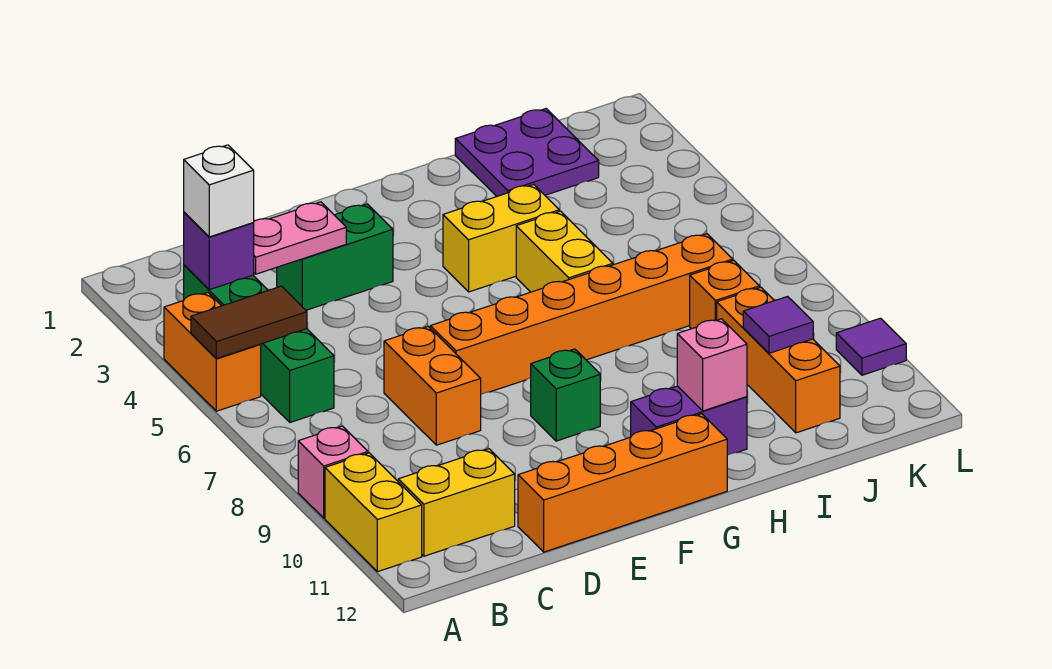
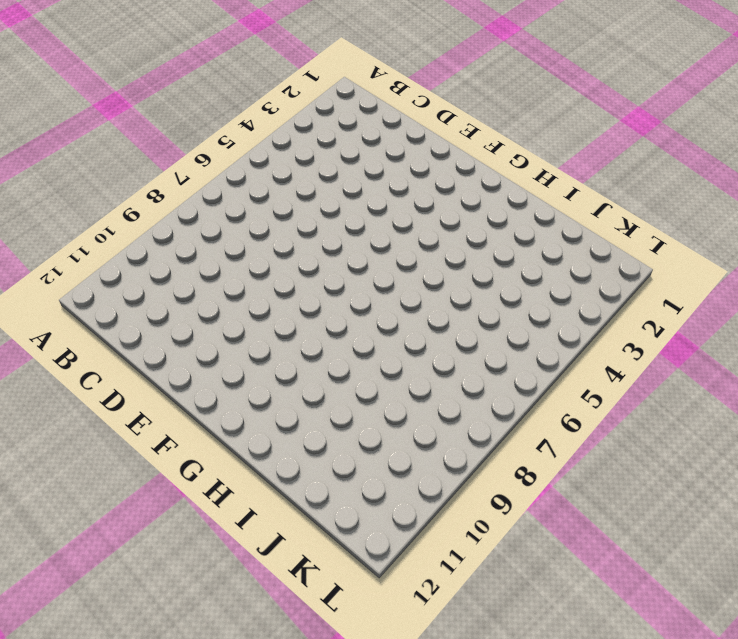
none -> orange brick A4:A5 level 1
none -> pink brick A9 level 1
none -> yellow brick A10:A11 level 1

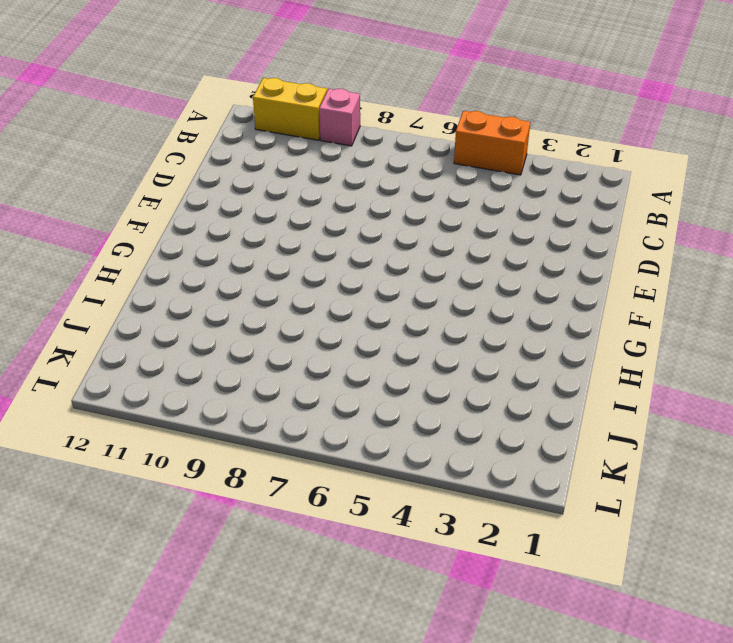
none -> green brick B3:B6 level 1
none -> yellow brick B11:C11 level 1
none -> green brick D3:E3 level 1

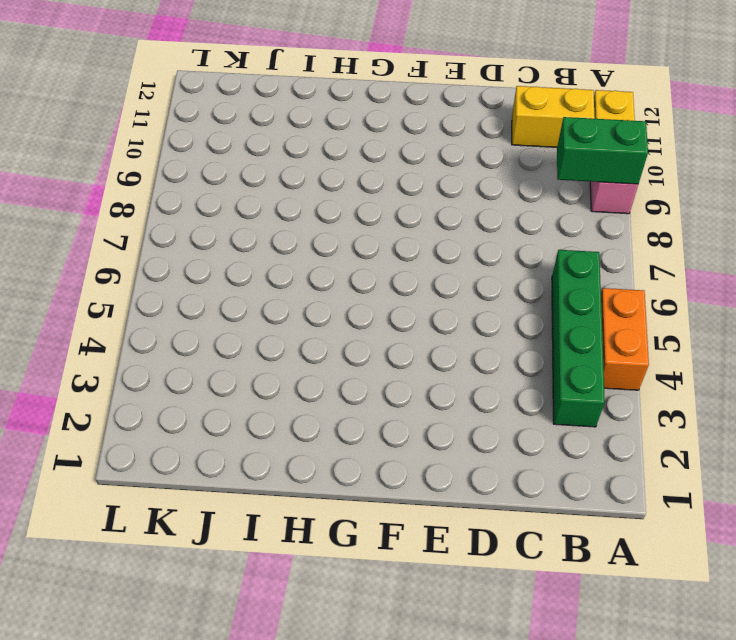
green brick A9:B9 level 2 -> green brick D3:E3 level 1
none -> orange brick D7:D8 level 1
none -> orange brick D12:G12 level 1
none -> orange brick E7:J7 level 1

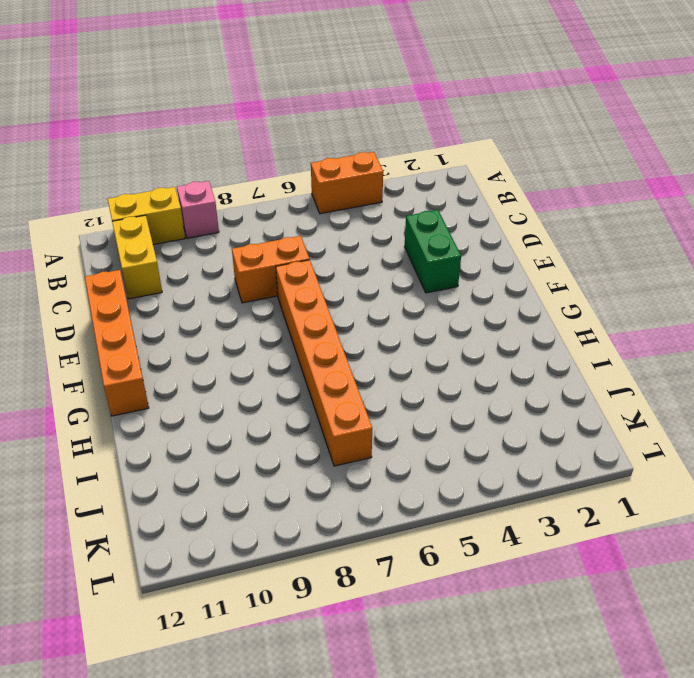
none -> green brick B3:B6 level 1
none -> green brick F9 level 1
none -> yellow brick G4:H4 level 1

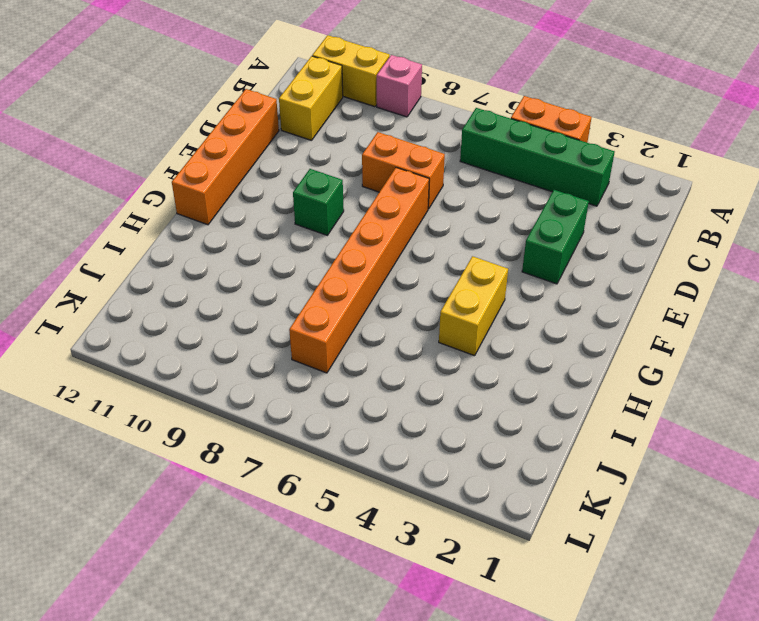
none -> purple brick G11:H11 level 1
none -> yellow brick H5:H6 level 1
none -> purple plate I1:J2 level 1

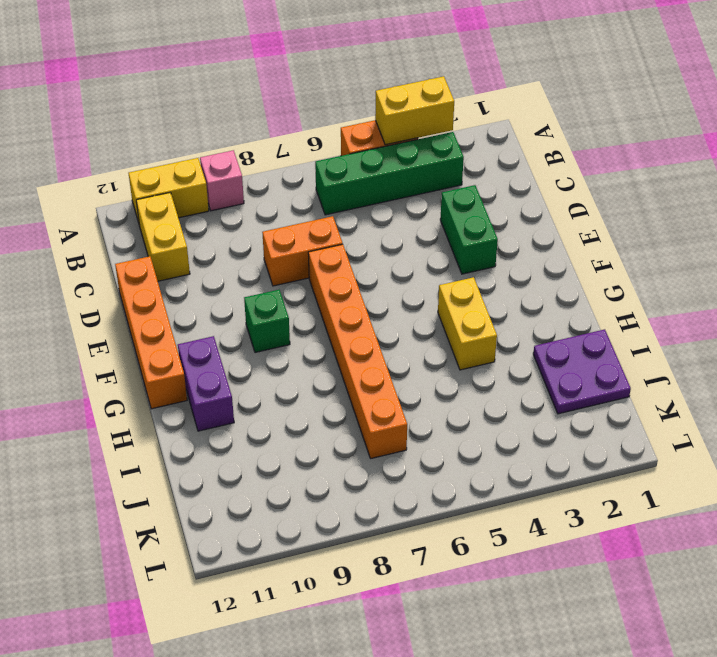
yellow brick A3:A4 level 2 -> yellow brick H5:H6 level 1
none -> orange brick J8 level 1
none -> orange brick J9:J11 level 1
none -> purple tile L10 level 1

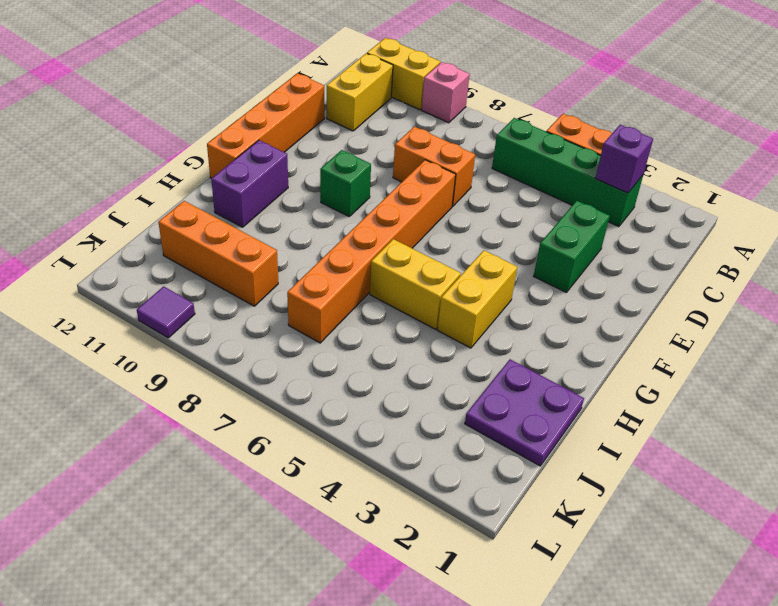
none -> orange brick J8 level 1
none -> brown tile A5:B5 level 2
none -> pink plate C3:D3 level 2

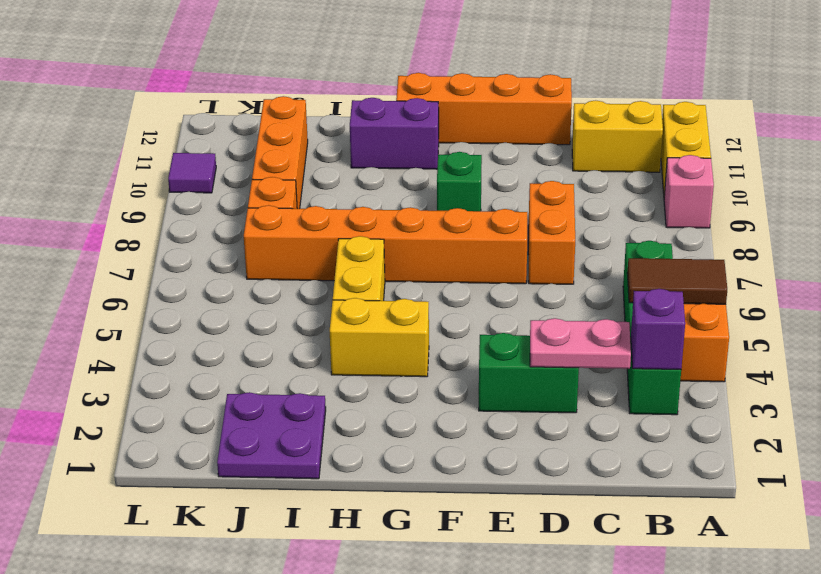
none -> pink brick H11 level 2
none -> purple tile J10 level 2
none -> white brick B3 level 3

